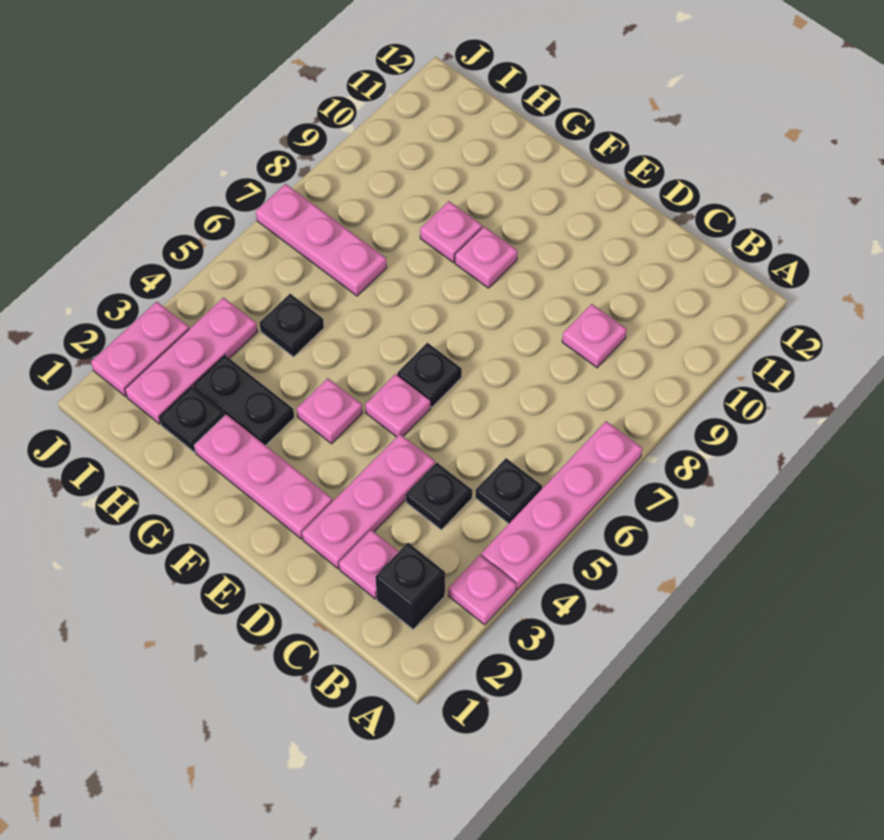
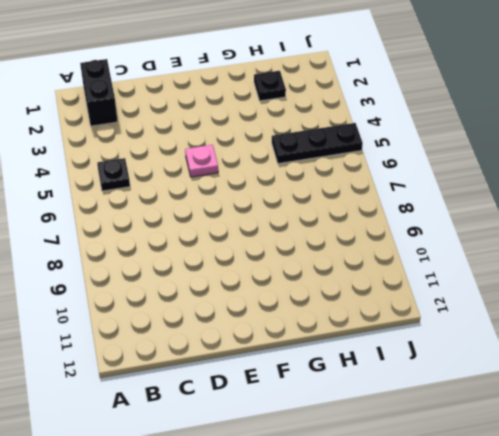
black brick B1:B2 level 1 -> black brick B2 level 1
black plate H5:J5 level 1 -> black plate H5 level 1
none -> pink plate A3 level 1
none -> pink plate A4:A7 level 1
none -> pink plate C2 level 1

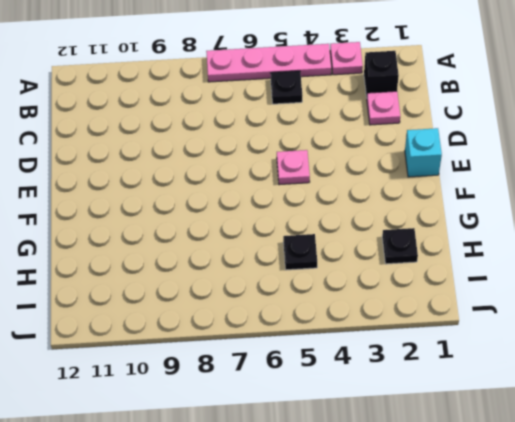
cyan brick E1 level 1 -> none
none -> black plate C4 level 1
none -> pink plate C9 level 1
none -> pink plate D2:D4 level 1

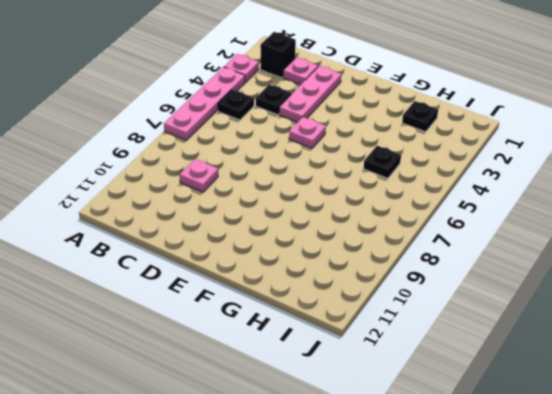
none -> pink plate E2:G2 level 1
none -> black plate E6 level 1
none -> pink plate F4 level 1

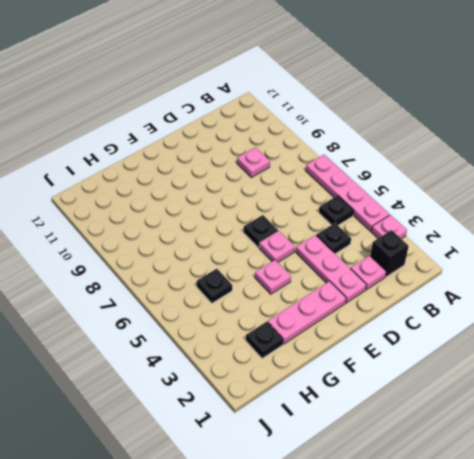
none -> pink plate F9 level 1
none -> black plate G3:H3 level 1
none -> pink plate G9 level 1

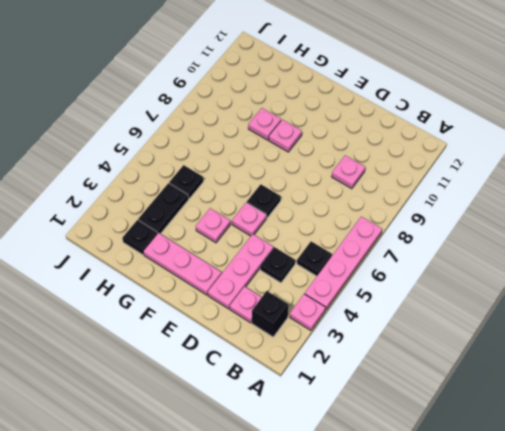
black plate H3:H4 level 1 -> black plate G3:H3 level 1
none -> pink plate H7:J7 level 1
none -> pink plate I2:I4 level 1
none -> pink plate J2:J3 level 1

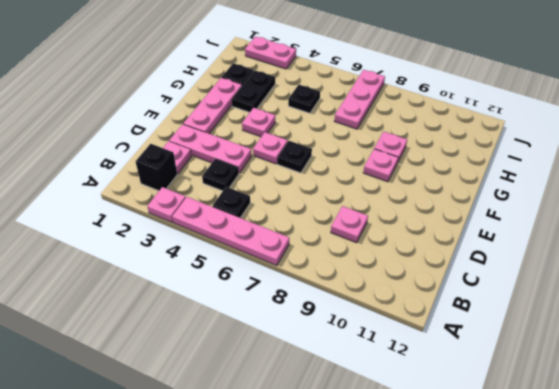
none -> pink plate I2:I4 level 1

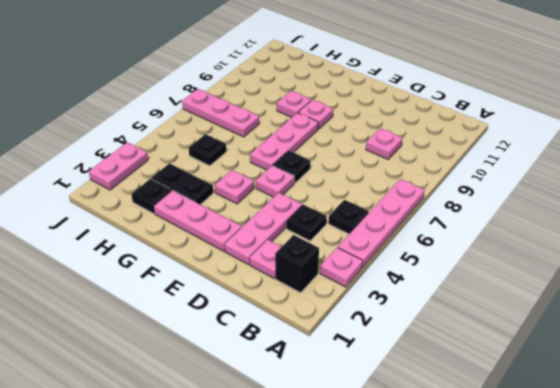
pink plate F6:F8 level 1 -> pink plate I2:I4 level 1

